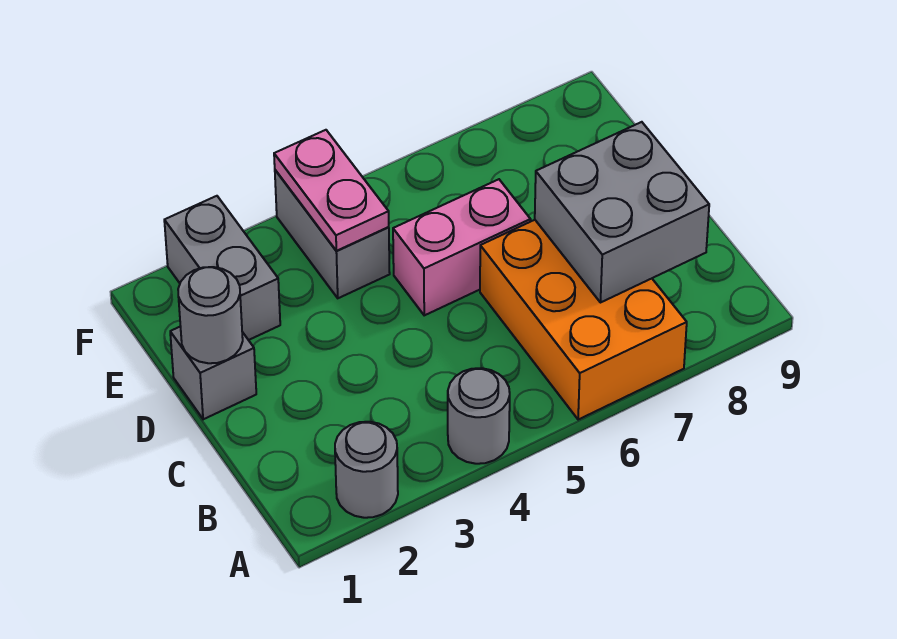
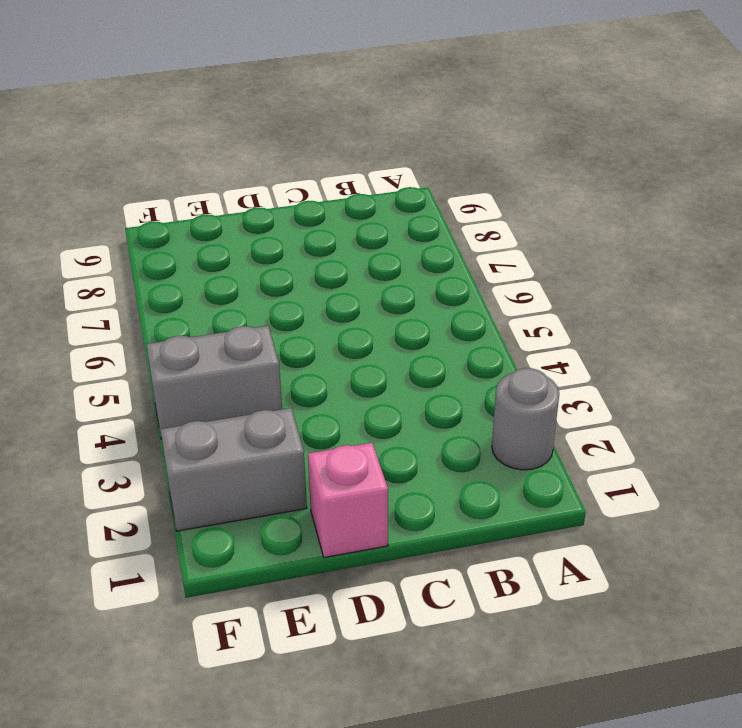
pink brick D1 level 1 -> grey brick D1 level 1
none -> grey round brick A4 level 1
none -> orange brick A6:C7 level 1

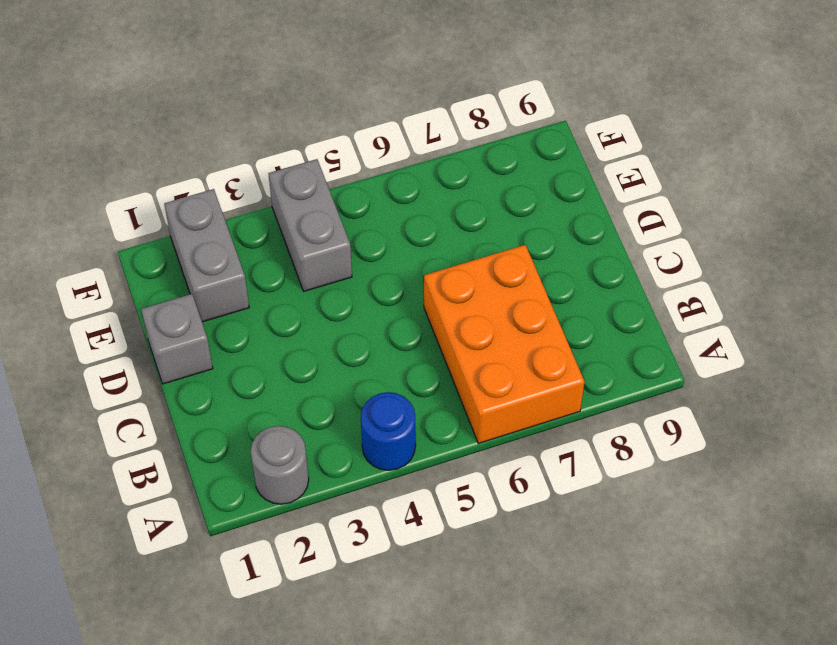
blue round brick A4 level 1 -> grey round brick A4 level 1
none -> pink brick D5:D6 level 1
none -> grey brick B7:C8 level 2

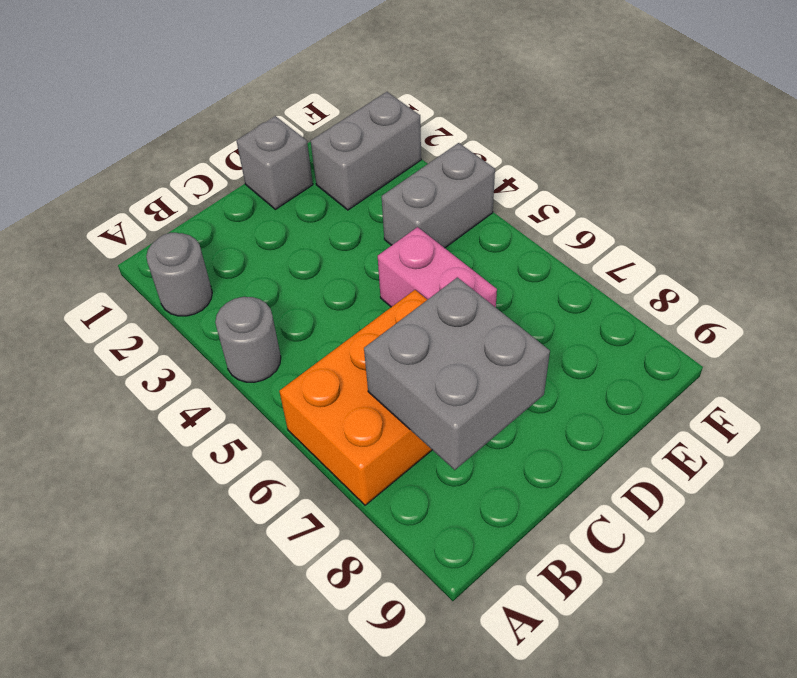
none -> grey round brick D1 level 2
none -> pink plate E4:F4 level 2

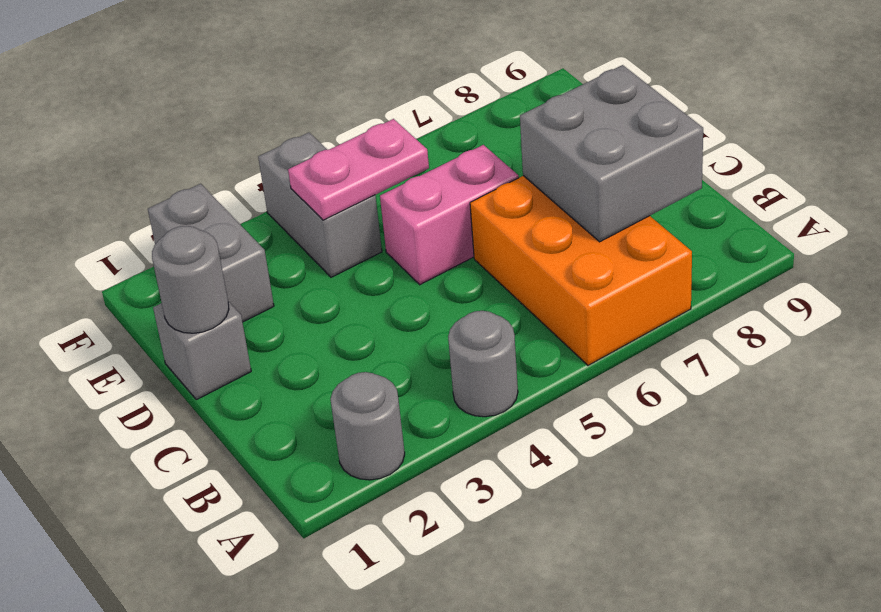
pink plate E4:E5 level 2 -> pink plate E4:F4 level 2

